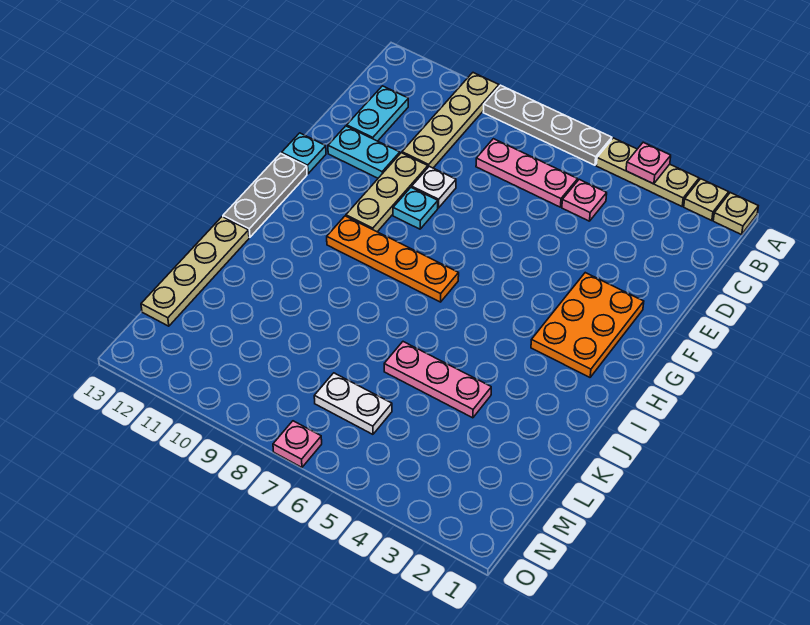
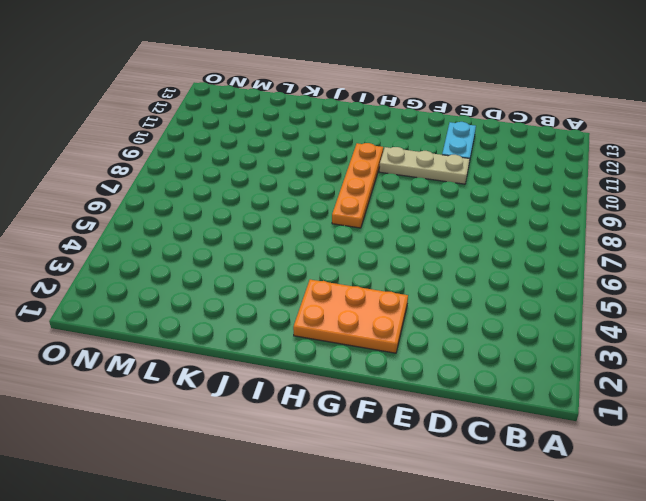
none -> tan plate A1 level 1
none -> tan plate A2 level 1
none -> tan plate A3:A5 level 1

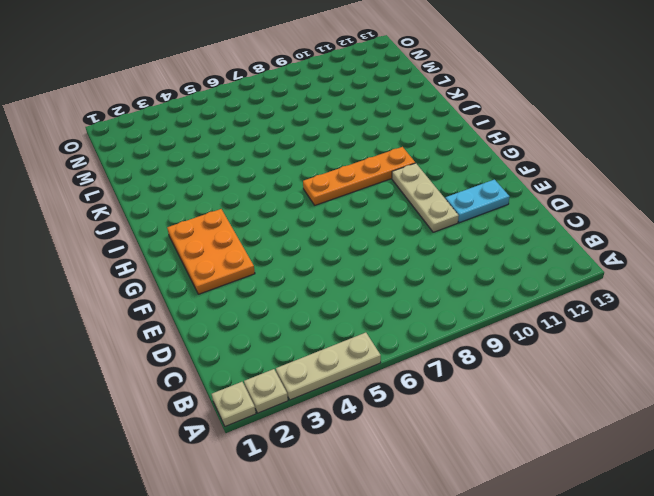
none -> grey plate A6:A9 level 1
none -> tan plate A10:D10 level 1
none -> pink plate C5 level 1

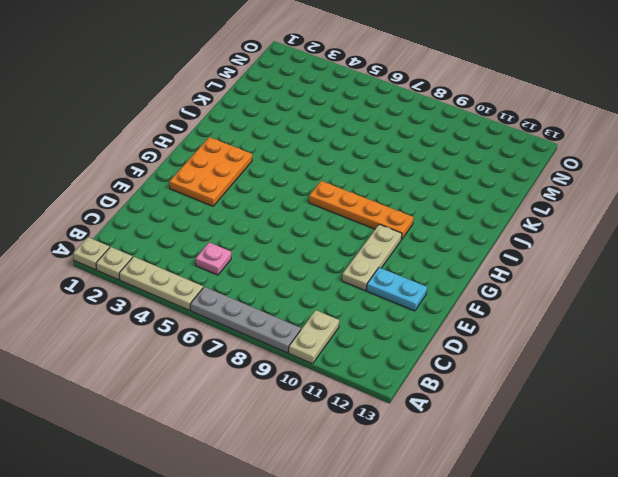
tan plate A10:B10 level 1 -> tan plate A10:D10 level 1
none -> pink plate C6:C8 level 1
none -> cyan plate C12:D12 level 1
none -> white plate E9 level 1

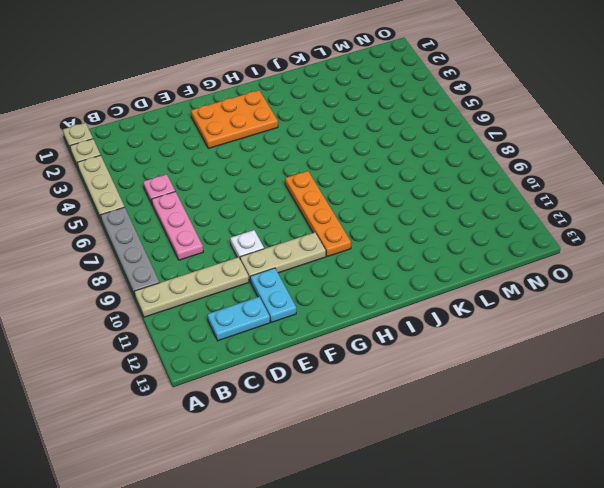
none -> cyan plate F9 level 1
none -> cyan plate F13 level 1
none -> grey plate G13:I13 level 1

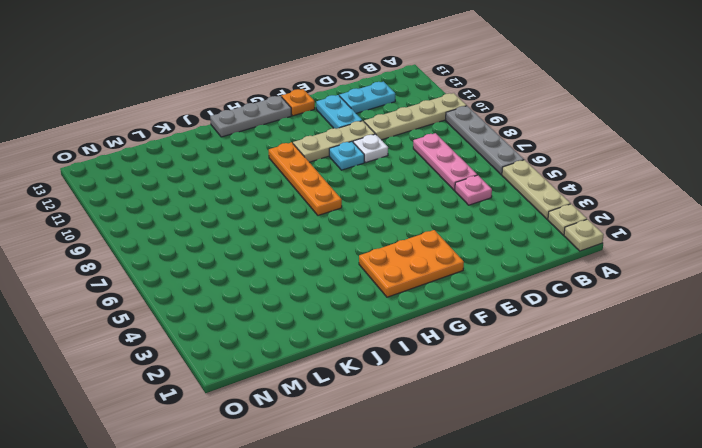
orange plate F13 level 1 -> cyan plate F13 level 1
none -> tan plate J13:M13 level 1
none -> pink plate K4:K6 level 1
none -> white plate M6:M7 level 1

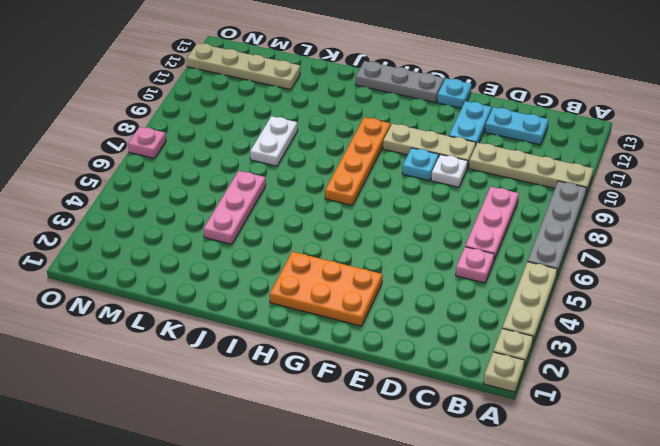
white plate K8:K9 level 1 -> white plate M6:M7 level 1
tan plate L12:O12 level 1 -> tan plate J13:M13 level 1
none -> pink plate A4 level 2

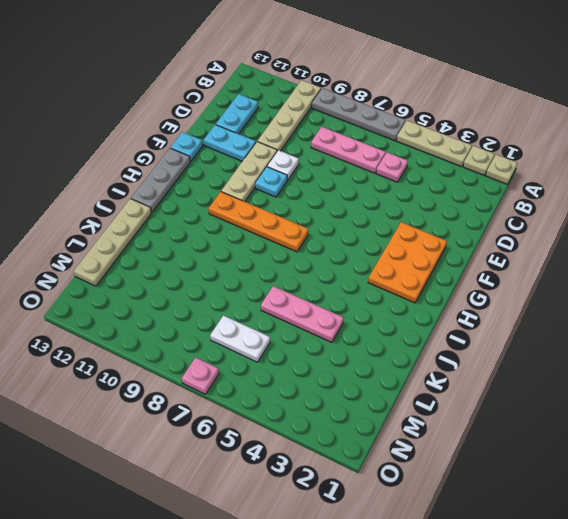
none -> pink plate A4 level 2

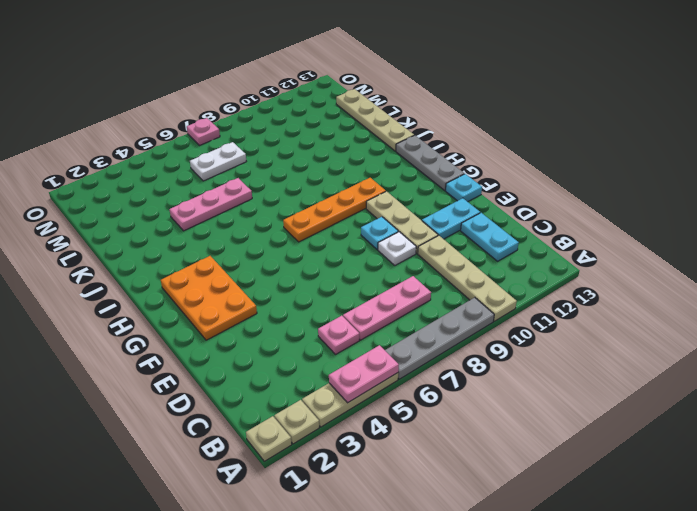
pink plate A4:A5 level 2 -> pink plate A4 level 2

